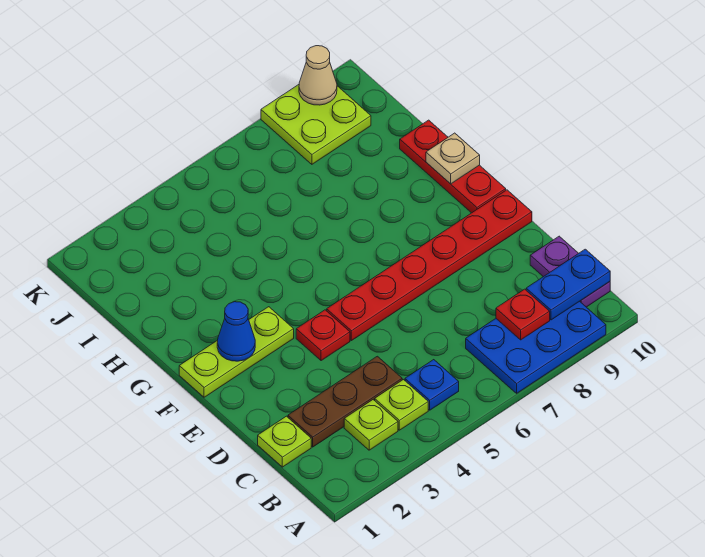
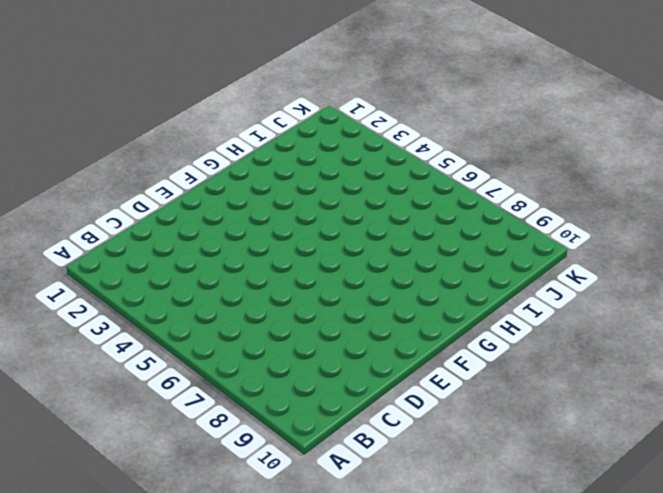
none -> blue plate A7:B9 level 1
none -> lime plate B3 level 1
none -> lime plate B4 level 1

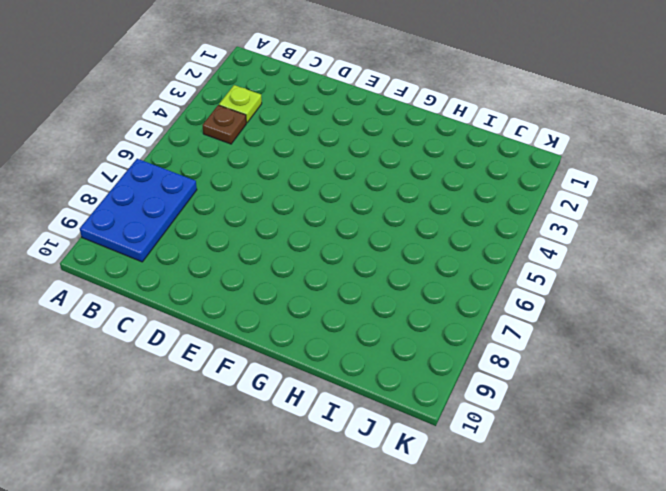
brown plate B4 level 1 -> lime plate B4 level 1
none -> blue plate B5 level 1
none -> purple plate B10:C10 level 1
none -> lime plate C1 level 1

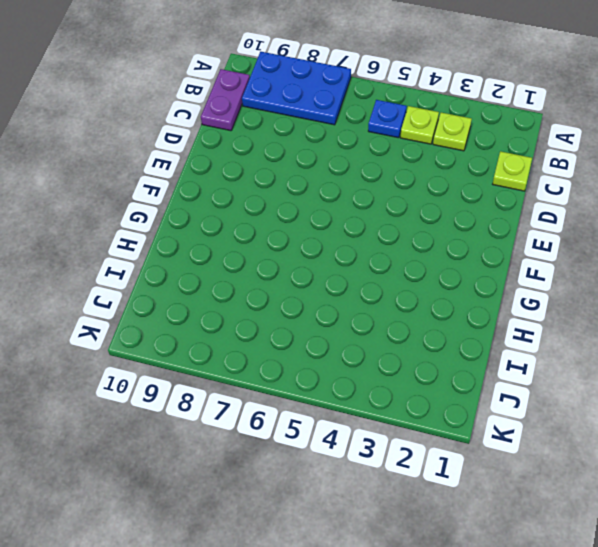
none -> brown plate C2:C4 level 1
none -> red plate E4 level 1
none -> red plate E5:E10 level 1

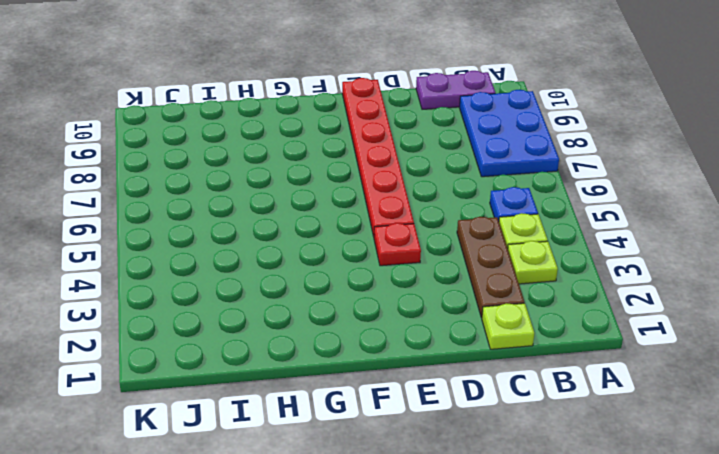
none -> lime plate F1:F3 level 1
none -> red plate F10:H10 level 1
none -> lime plate J8:K9 level 1

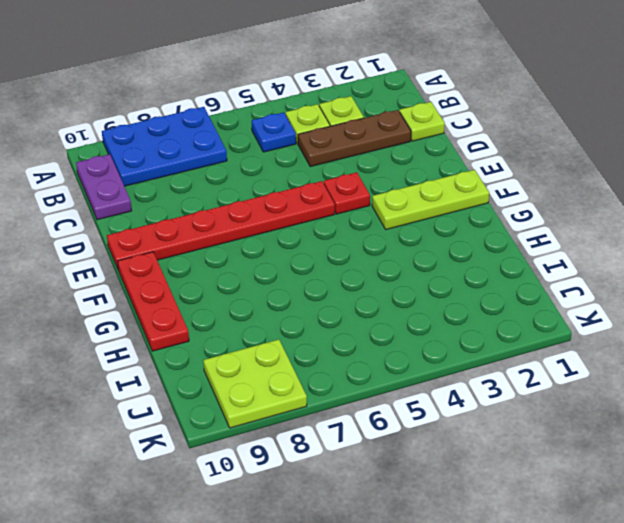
none -> red plate B8 level 2
none -> blue plate B9:B10 level 2
none -> blue cone F2 level 2

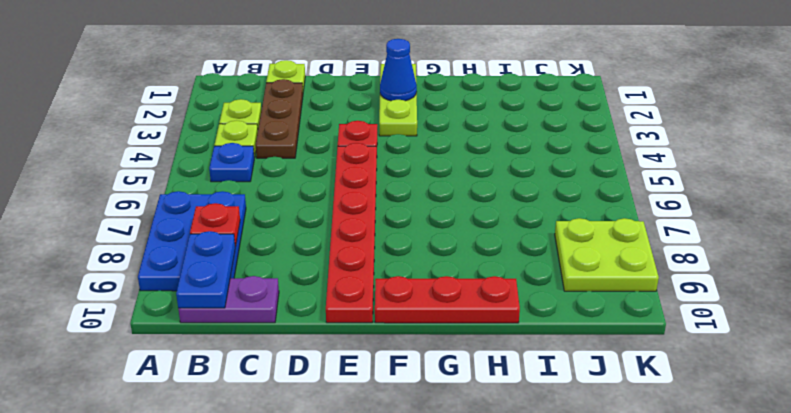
none -> tan plate G10 level 2
none -> tan cone K9 level 2

